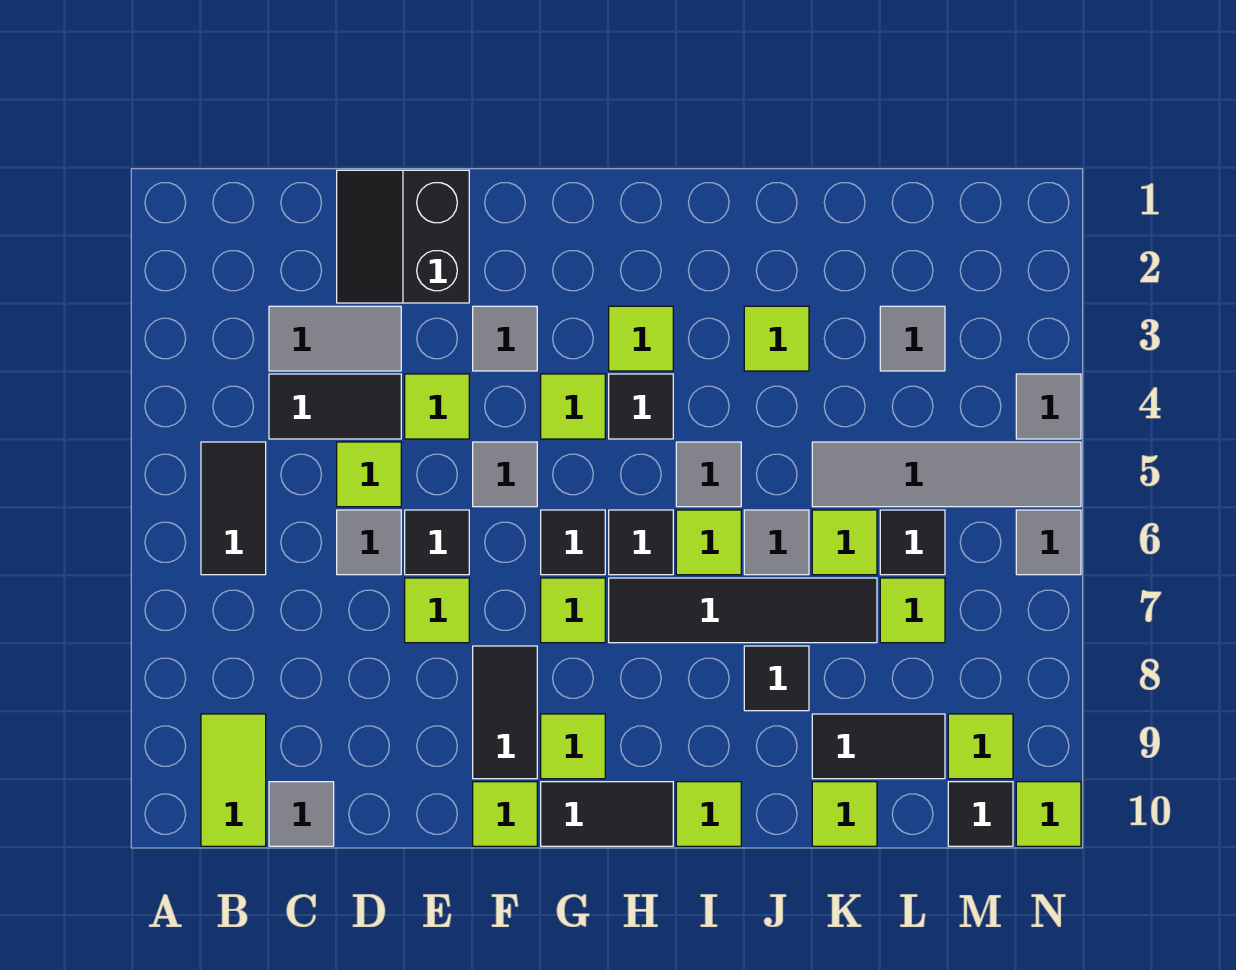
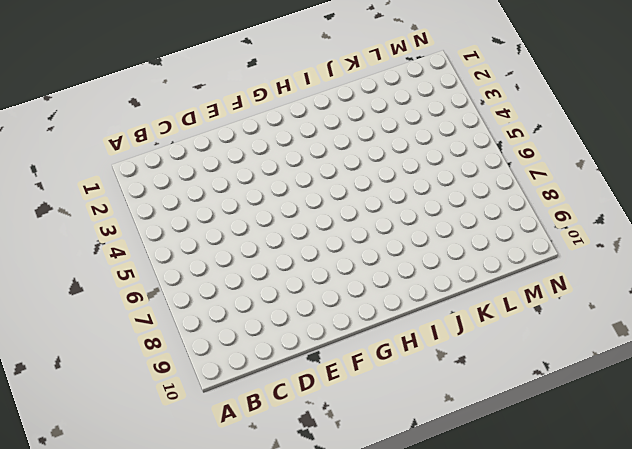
none -> black tile B5:B6 level 1
none -> lime tile B9:B10 level 1
none -> grey tile C3:D3 level 1
none -> black tile C4:D4 level 1

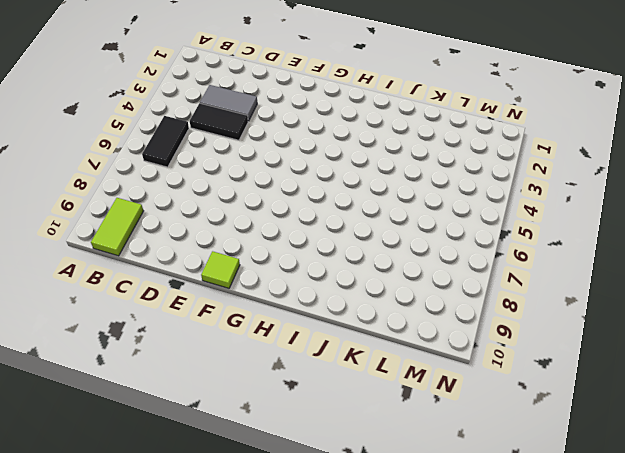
none -> grey tile C10 level 1
none -> black slope D1:E2 level 1 top E
none -> lime tile D5 level 1
none -> grey tile D6 level 1

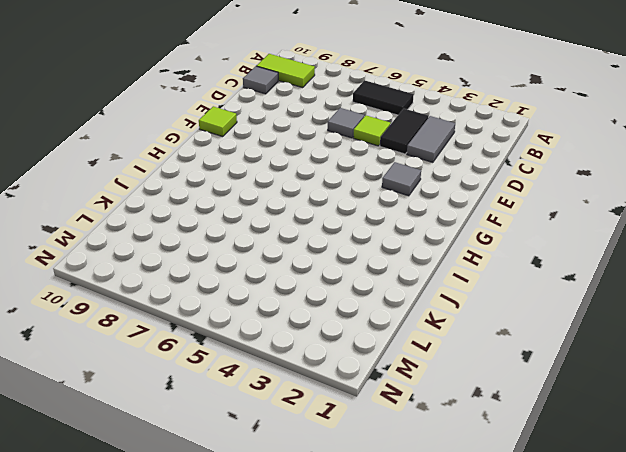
none -> black slope D1:E2 level 1 top E
none -> lime tile E4 level 1
none -> black tile E6 level 1
none -> lime tile E7 level 1

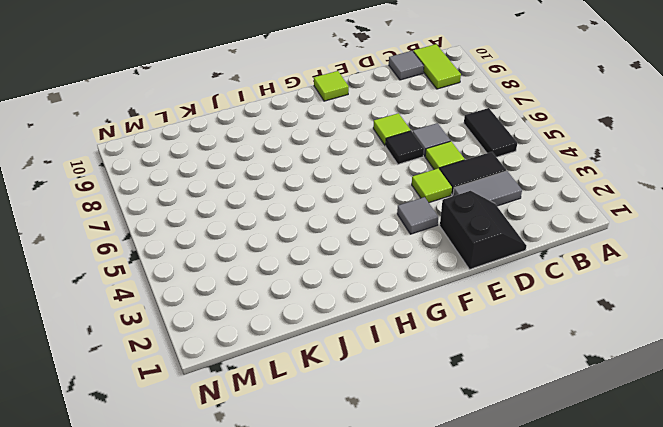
none -> grey tile F5 level 1
none -> black tile F8:F9 level 1
none -> lime tile G4 level 1
none -> black tile G6 level 1

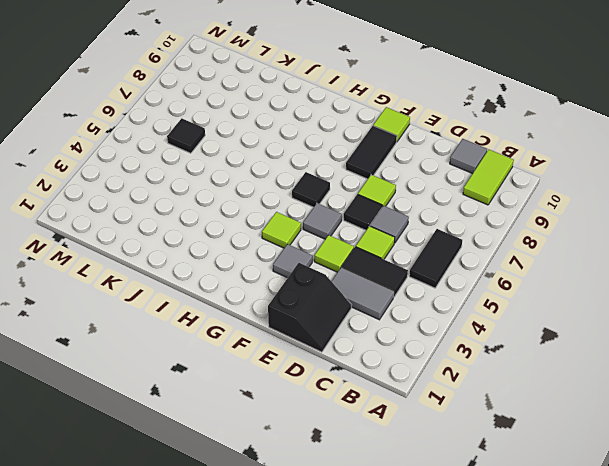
none -> lime tile G7 level 1
none -> lime tile G9 level 1
none -> black tile G10:H10 level 1
none -> lime tile H3 level 1

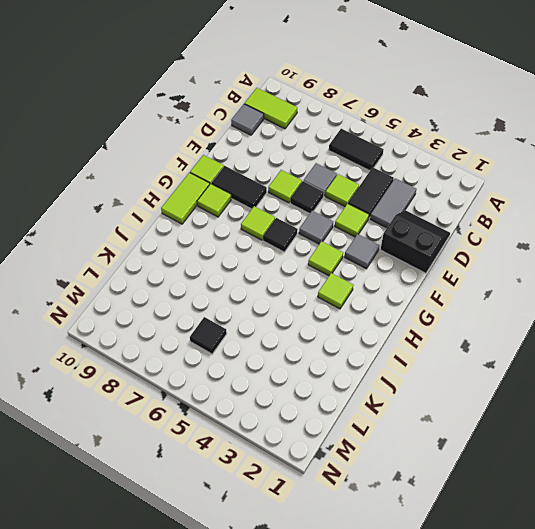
lime tile G10:H10 level 1 -> black tile G10:H10 level 1
none -> black tile H4 level 1
none -> black tile H6 level 1
none -> black tile H7:K7 level 1
none -> grey tile I5 level 1

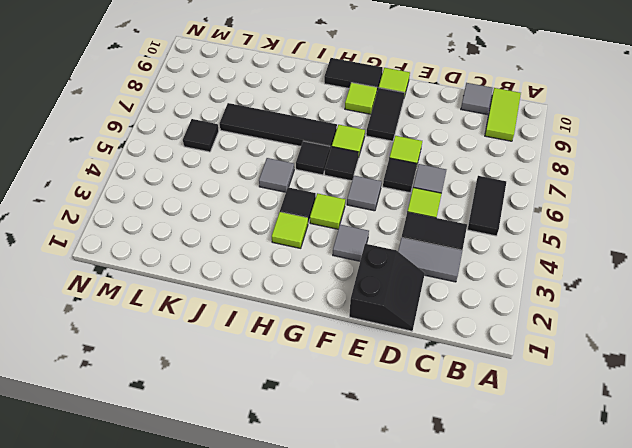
none -> lime tile E4 level 1
none -> lime tile I6 level 1
none -> lime tile I10 level 1
none -> lime tile J3 level 1

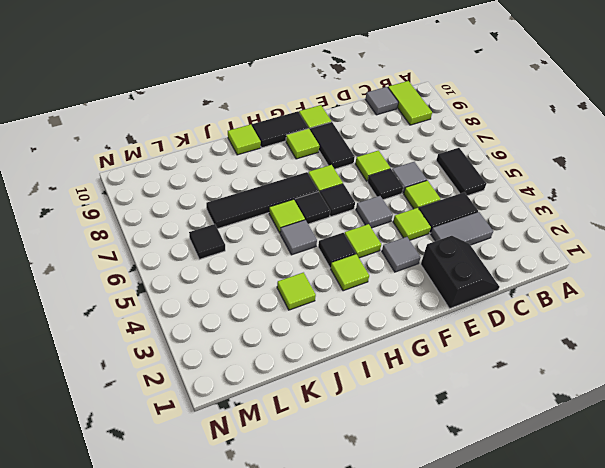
none -> grey tile J6 level 1
none -> black tile J8 level 1
none -> grey tile K5:N5 level 1
none -> lime tile K6 level 1

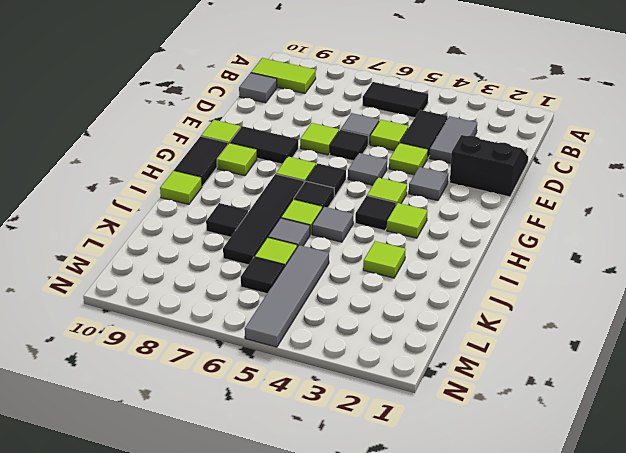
none -> black tile K9:L9 level 1
none -> lime tile K10 level 1
none -> grey tile L3 level 1
none -> lime tile L7 level 1

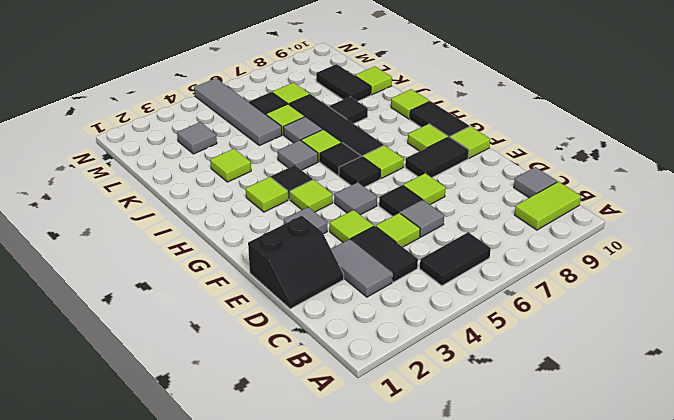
none -> lime tile M9 level 1
none -> black tile M10 level 1
none -> grey tile N4 level 1
none -> grey tile N6 level 1

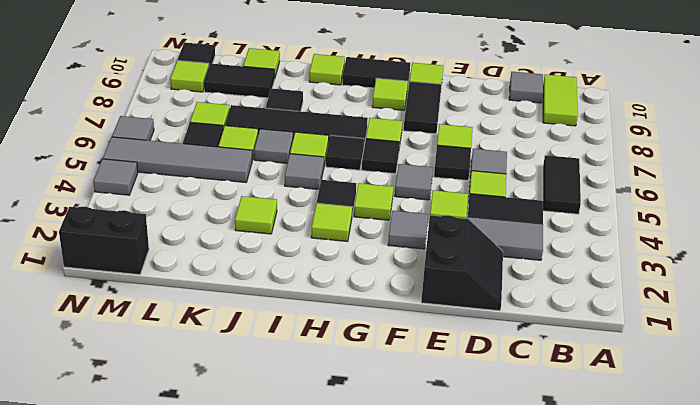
black brick M1:N1 level 1 -> none
none -> grey tile L3 level 1
none -> lime tile N10 level 1

